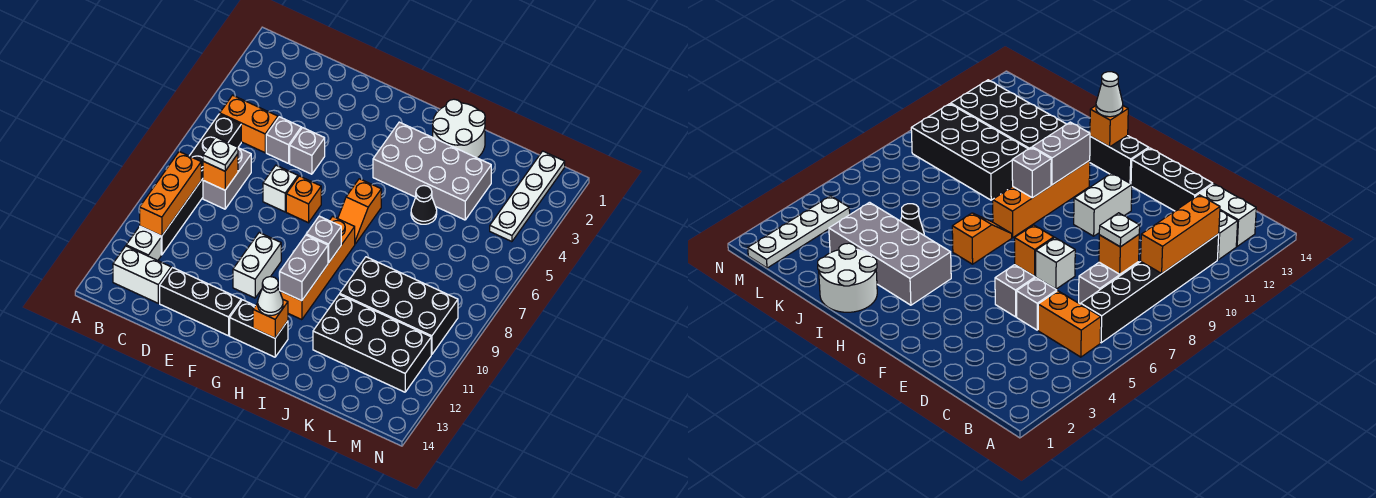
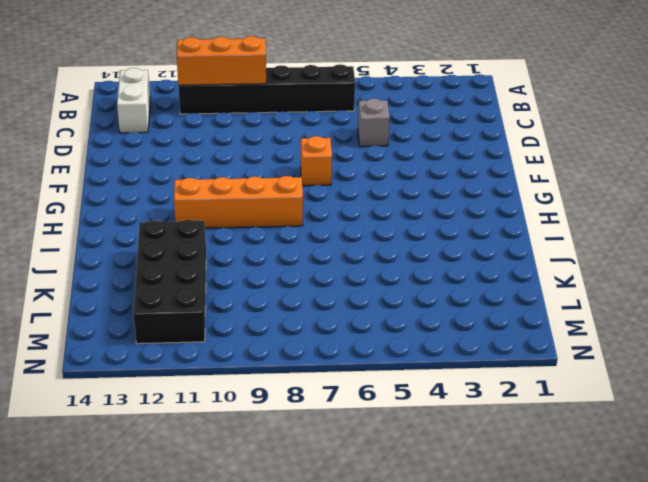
none -> orange brick B5:C5 level 1
none -> white brick B12 level 1
none -> grey brick C7:C8 level 1

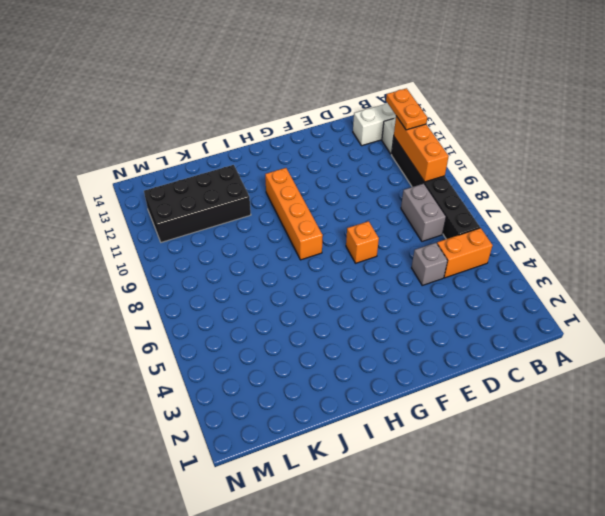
orange plate B11:B12 level 3 -> none
none -> black brick D13:F13 level 1
none -> grey brick E5 level 1
none -> white brick E7 level 1

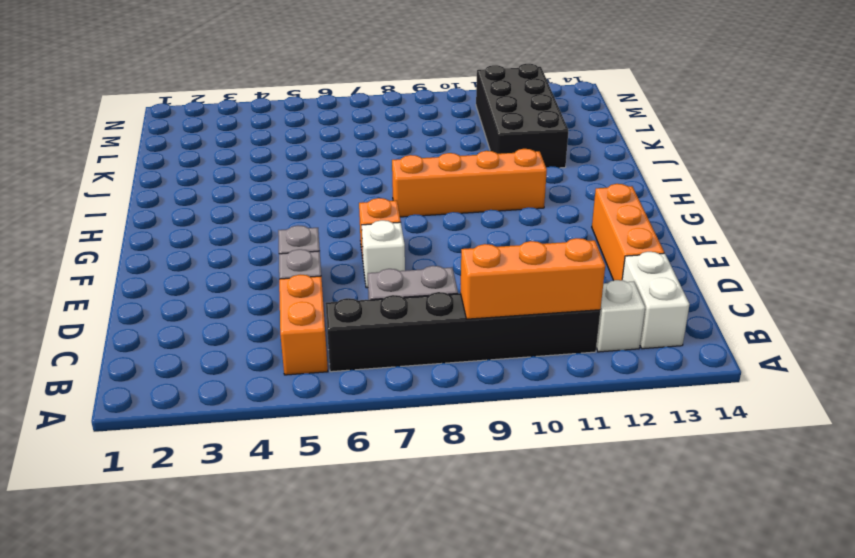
orange brick D13:F13 level 1 -> black brick D13:F13 level 1
none -> white brick F10:F11 level 1
none -> black brick G13:H13 level 1
none -> grey brick H3:K4 level 1

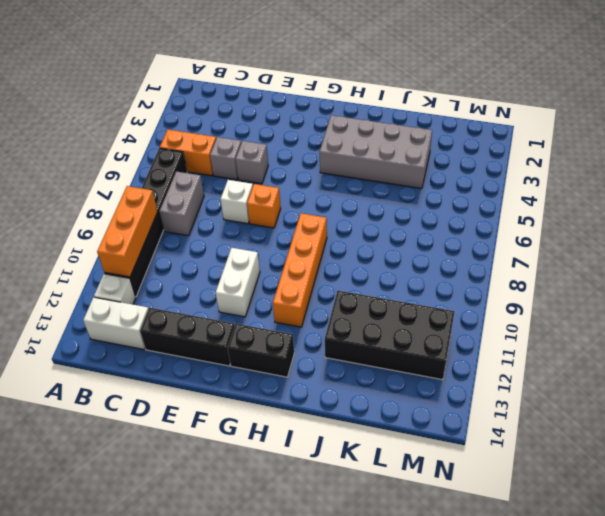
none -> orange slope H6:H7 level 1 top 6
none -> white round brick I1:J2 level 1
none -> black cone J5 level 1

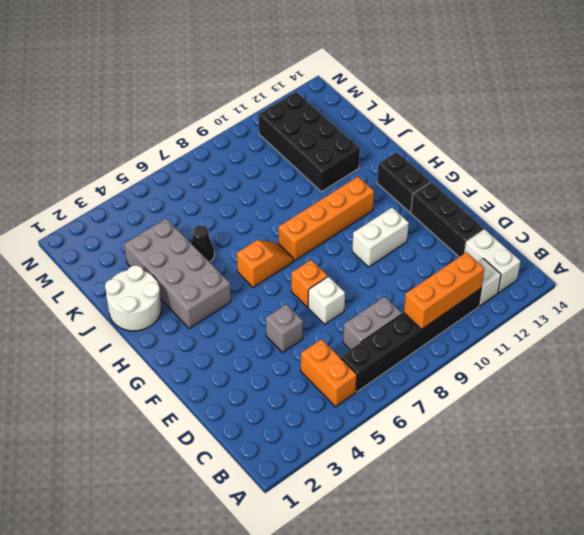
none -> grey brick D5 level 1
none -> black brick J9:M10 level 1
none -> white plate M1:M4 level 1

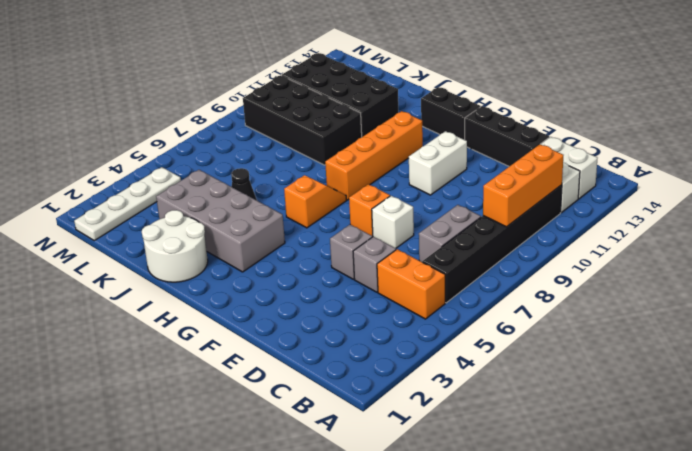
none -> orange brick C8 level 2
none -> grey brick H9 level 2
none -> grey brick H10:H11 level 2

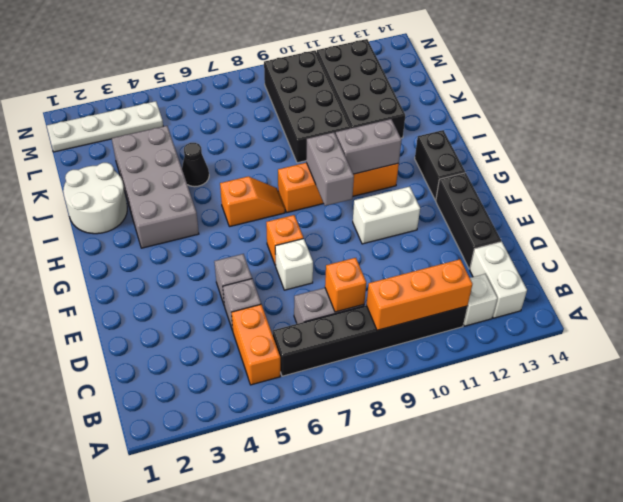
grey brick G9:H9 level 2 -> grey brick H9 level 2
none -> orange brick H13 level 2
none -> white plate C8 level 3
none -> white cone H13 level 3

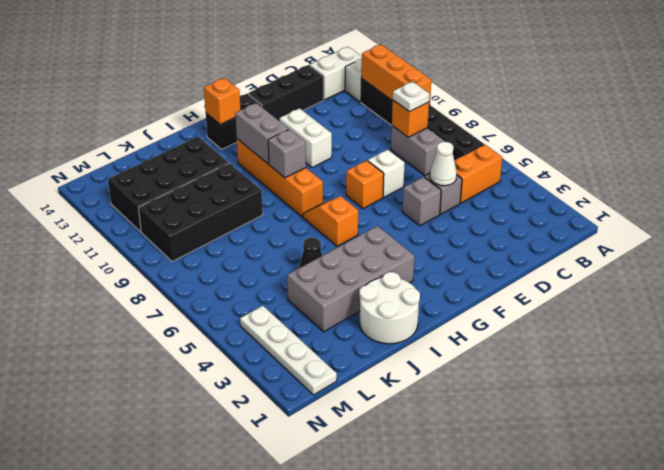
white cone D5 level 2 -> white cone H13 level 3

